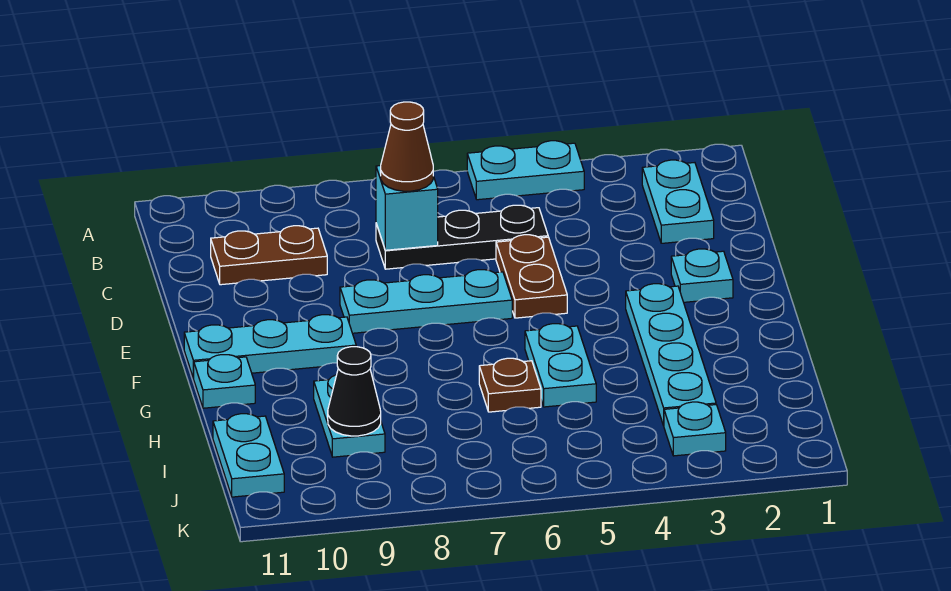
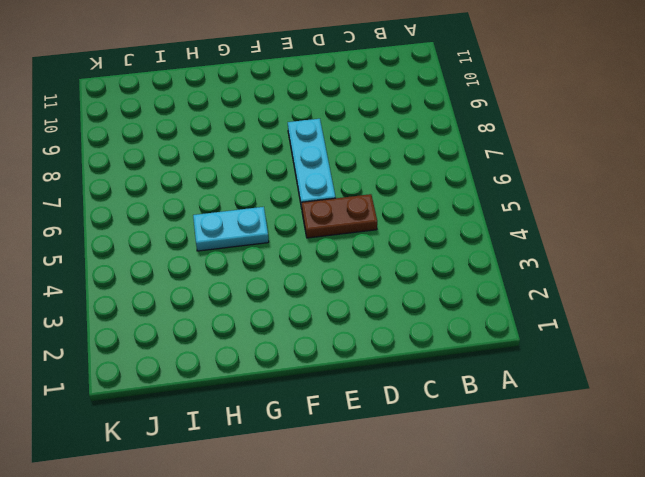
none -> cyan plate A4:A5 level 1
none -> cyan plate B2:C2 level 1
none -> black plate C5:C7 level 1

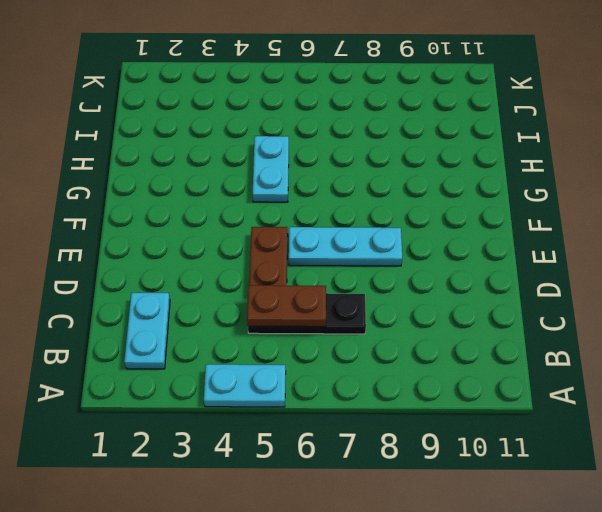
brown plate C5:C6 level 2 -> brown plate C9:C10 level 1
none -> cyan plate E2 level 1
none -> cyan plate F3:I3 level 1
none -> cyan plate F9:F11 level 1

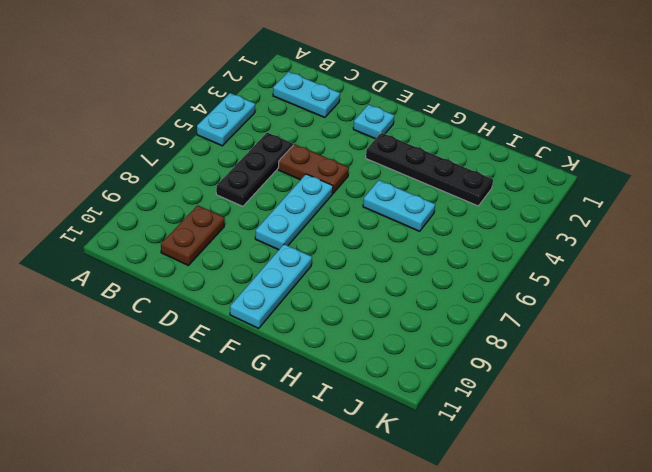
black plate F3:I3 level 1 -> cyan plate F3:I3 level 1
none -> cyan plate G11 level 1
none -> brown plate H6 level 1
none -> cyan plate H9:I9 level 1

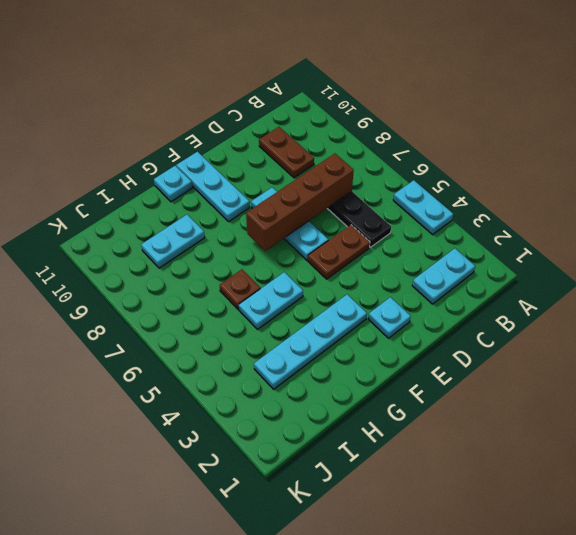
brown brick C7:F7 level 2 -> cyan brick C7 level 2
none -> cyan plate I11:J11 level 1
none -> cyan plate J3 level 1
none -> black cone I9 level 2

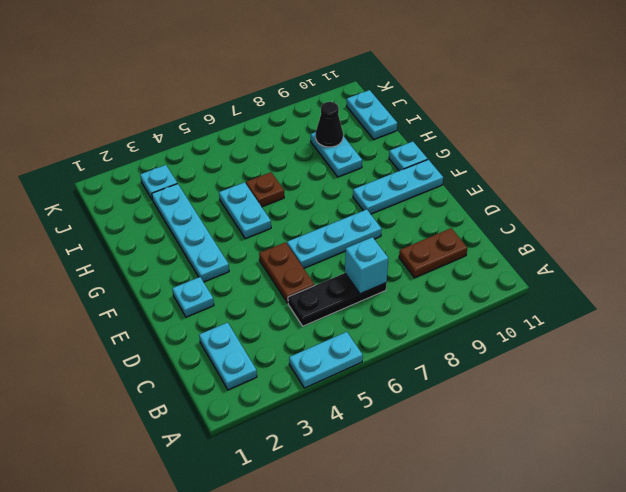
none -> brown cone C7 level 3

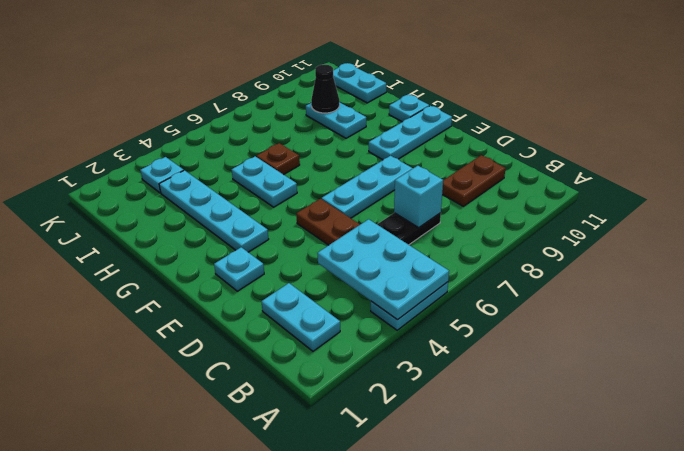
cyan plate A4:C5 level 2 -> none
none -> brown cone C7 level 3

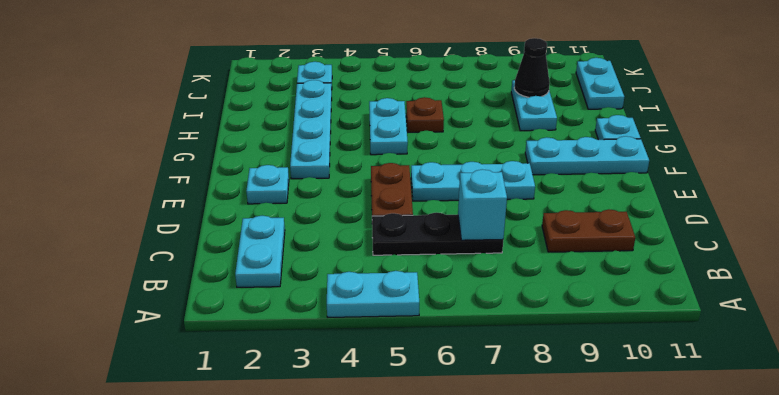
none -> brown cone C7 level 3

